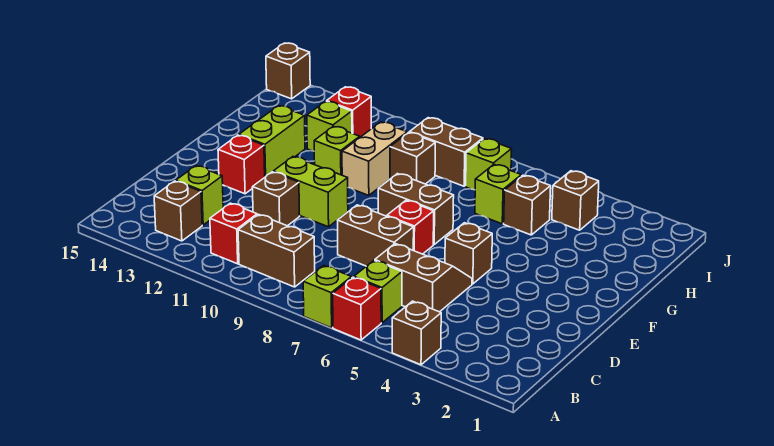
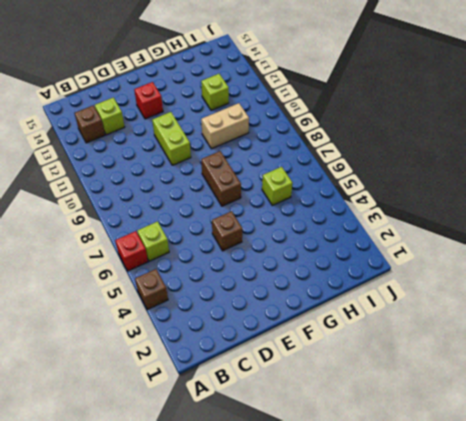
none -> lime brick A7 level 1
none -> brown brick B9:B10 level 1
none -> red brick B11 level 1

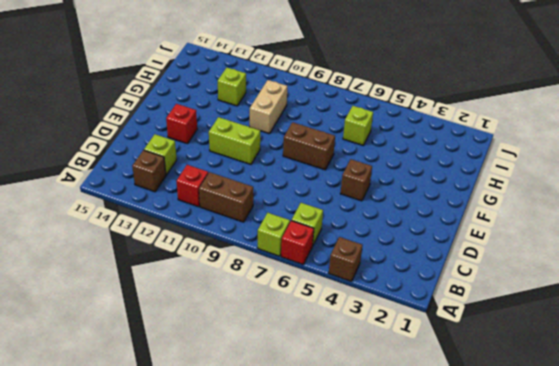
none -> brown slope C5:D6 level 1 top C
none -> brown brick D7:D8 level 1
none -> brown brick D11 level 1

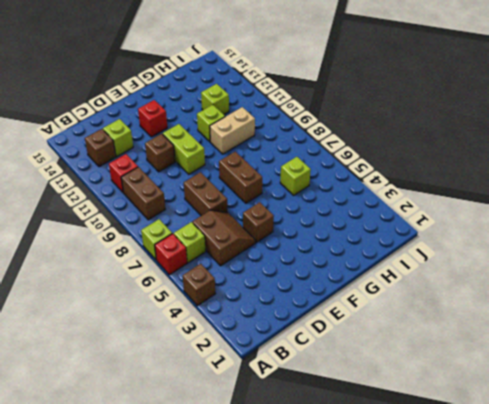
none -> red brick E7 level 1
none -> lime brick F13:G13 level 1
none -> brown brick H5 level 1

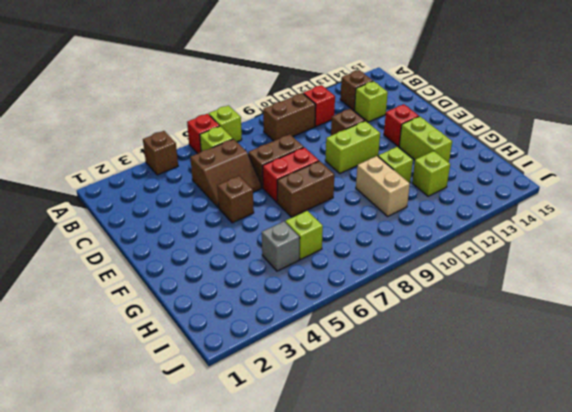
red brick E7:E8 level 1 -> red brick E7 level 1
grey brick H5 level 1 -> brown brick H5 level 1
none -> brown brick H9 level 1
none -> brown brick I4 level 1
none -> lime brick I7 level 1

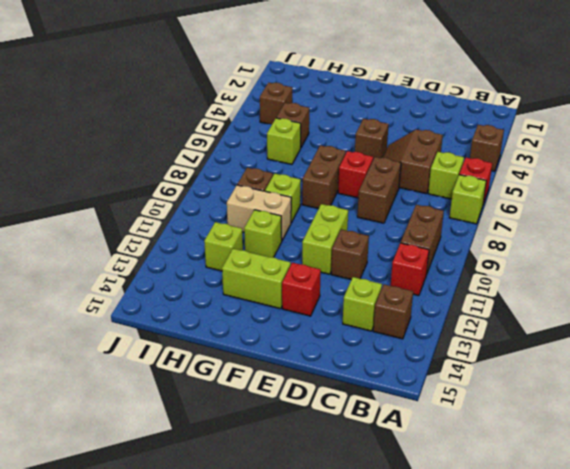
lime brick G9 level 1 -> lime brick I7 level 1
none -> brown brick I8:I9 level 1
none -> red brick I12 level 1
none -> brown brick J15 level 1

